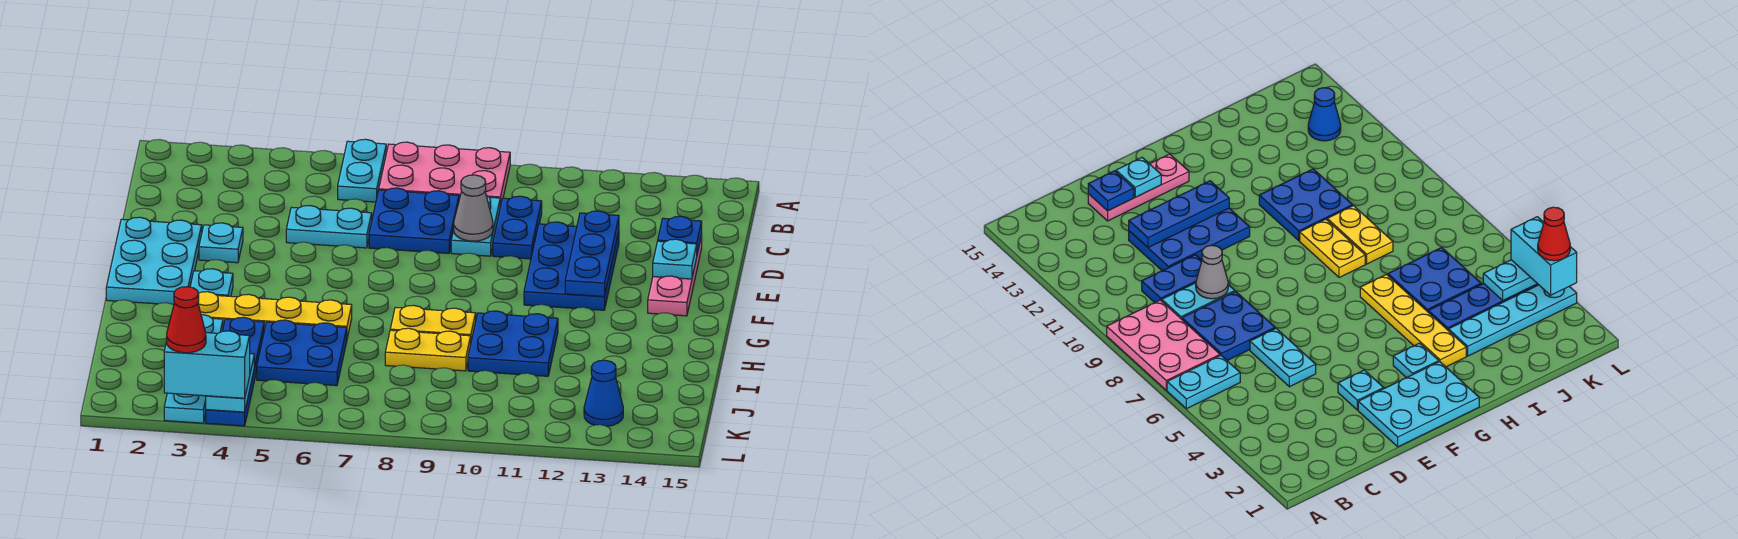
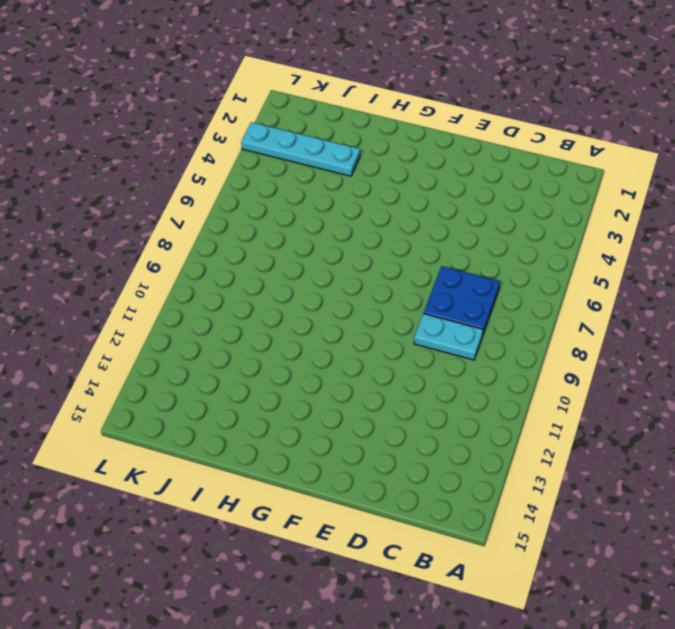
none -> cyan plate A6:B6 level 1
none -> pink plate A7:B9 level 1
none -> blue plate C10:D10 level 1

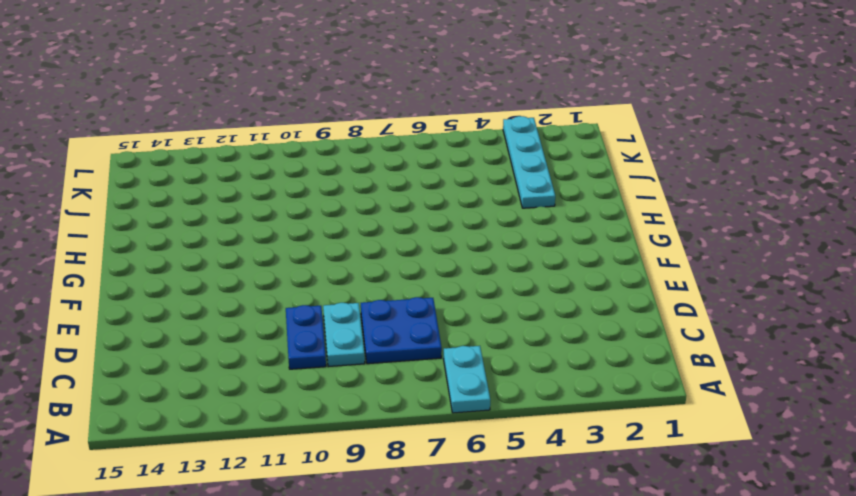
none -> pink plate A7:B9 level 1
none -> cyan plate D5:D6 level 1
none -> blue plate D11:F12 level 1

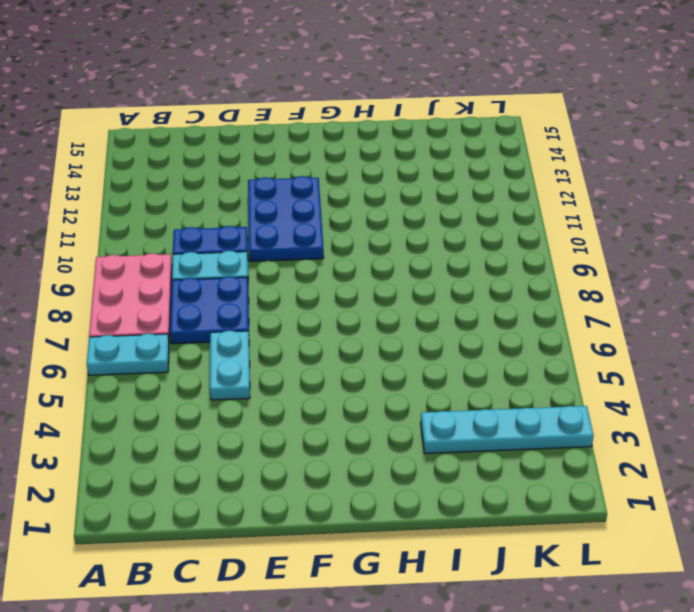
blue plate E10:F12 level 1 -> blue plate D11:F12 level 1
none -> pink plate D14:F14 level 1
none -> cyan plate E1:G2 level 1
none -> cyan plate E3 level 1

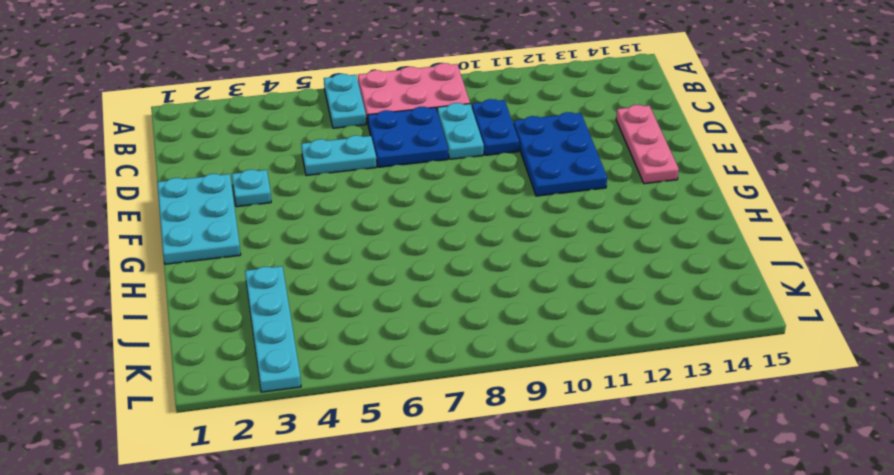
none -> cyan plate G3 level 1
none -> yellow plate H3:H6 level 1
none -> yellow plate H8:H9 level 1

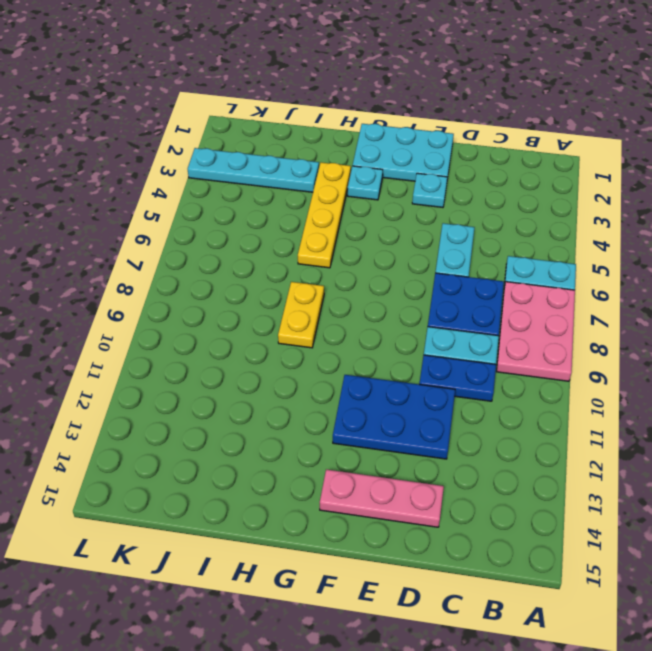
none -> blue plate H10:I11 level 1
none -> blue plate I4:L4 level 1
none -> blue plate I5:J6 level 1

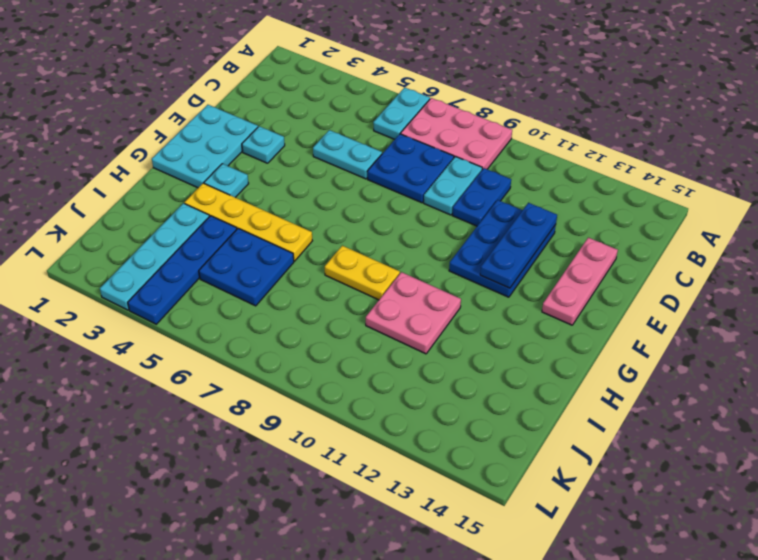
pink plate H10:I11 level 1 -> blue plate H10:I11 level 1
none -> yellow plate I8:I9 level 1
none -> blue cone K13 level 1
none -> grey cone D9 level 2

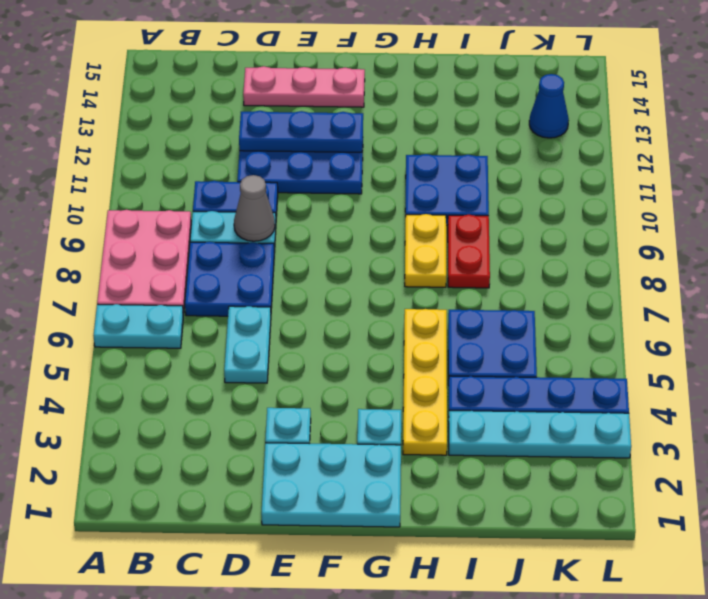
red plate I8:I9 level 1 -> yellow plate I8:I9 level 1
none -> blue plate D14 level 2
none -> cyan plate E14 level 2
none -> cyan plate K4:L4 level 2

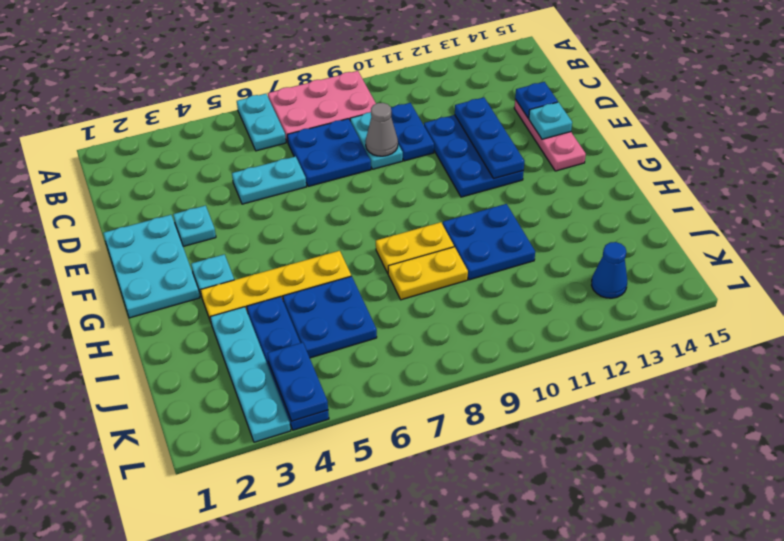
blue plate K4:L4 level 2 -> cyan plate K4:L4 level 2
none -> cyan brick L3:L4 level 3
none -> red cone L3 level 4

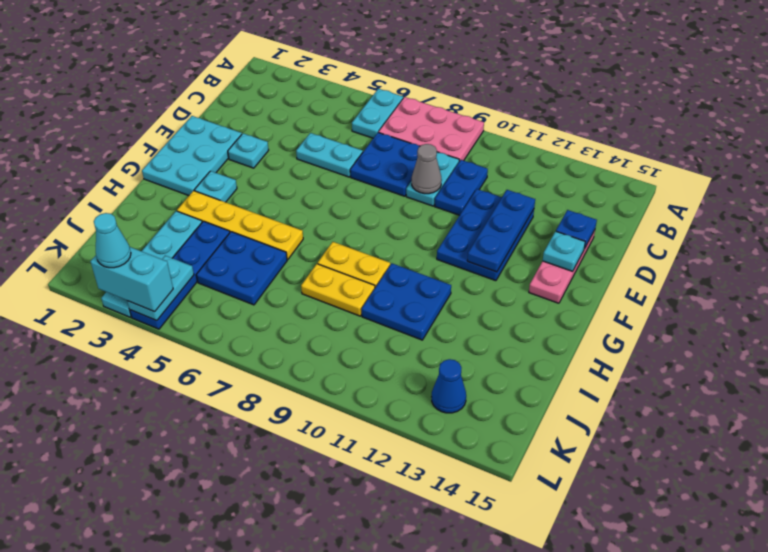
cyan cone L3 level 4 -> red cone L3 level 4

